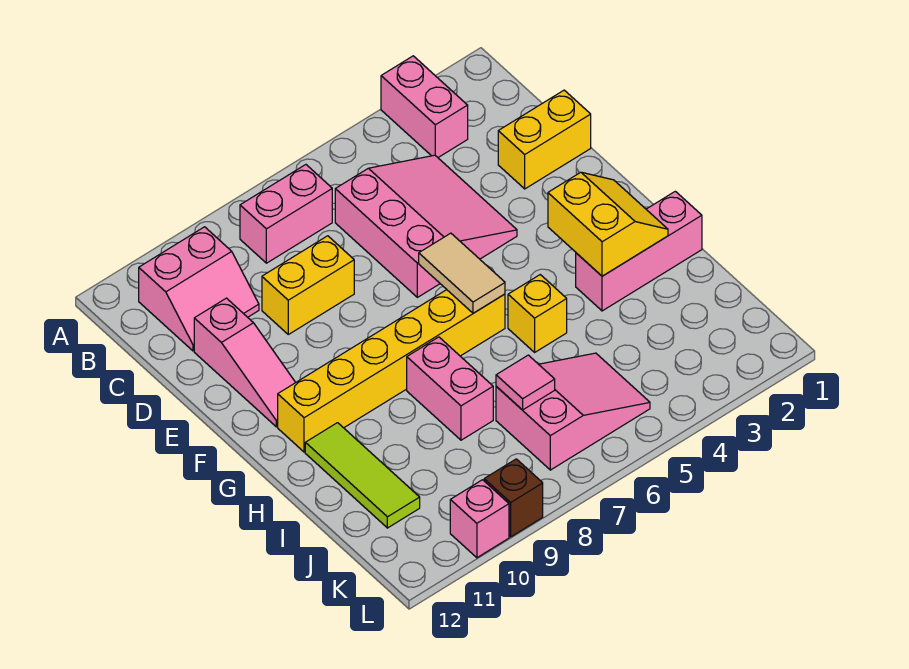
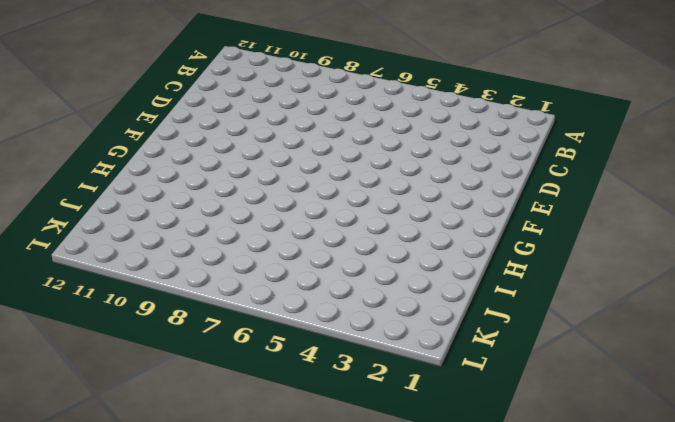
none -> pink brick A3:B3 level 1
none -> pink brick B7:B8 level 1
none -> pink slope B10:C11 level 1 top B

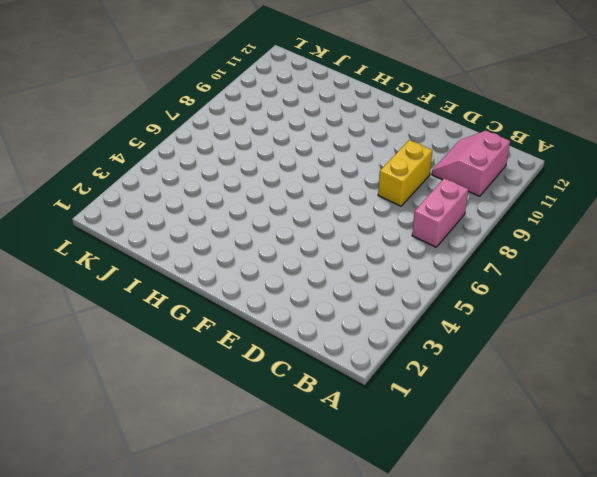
none -> pink brick A3:B3 level 1
none -> pink slope C4:E6 level 1 top 6
none -> yellow brick D1:D2 level 1

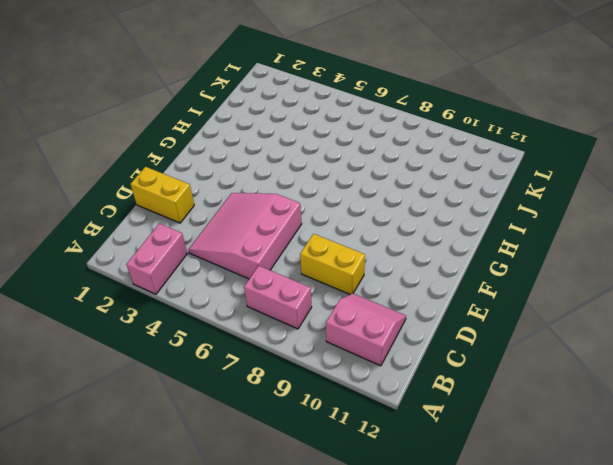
none -> pink slope D11:F11 level 1 top D
none -> yellow brick G6:G11 level 1
none -> pink brick H1:H3 level 1

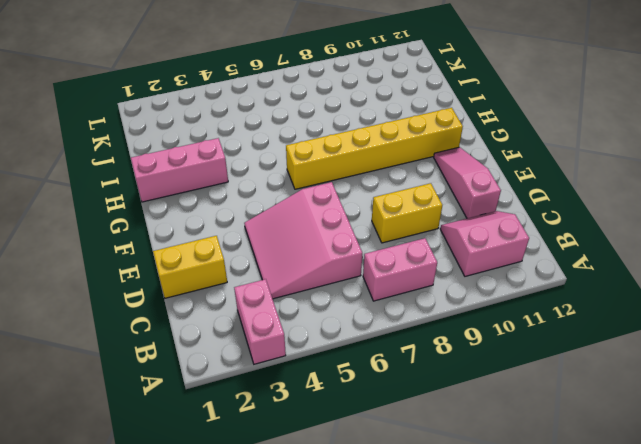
none -> yellow brick H5 level 1
none -> pink brick H8:I8 level 1
none -> lime tile H11:J11 level 1

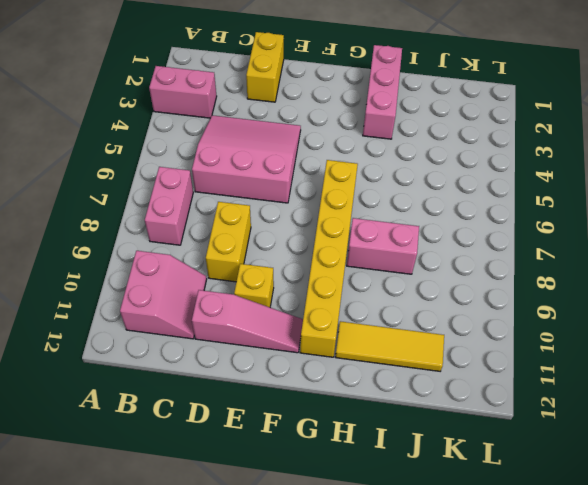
yellow brick E10 level 1 -> yellow brick H5 level 1
yellow tile H11:J11 level 1 -> lime tile H11:J11 level 1
none -> pink slope J5:K7 level 1 top 7
none -> brown brick L9 level 1
none -> pink brick L10 level 1

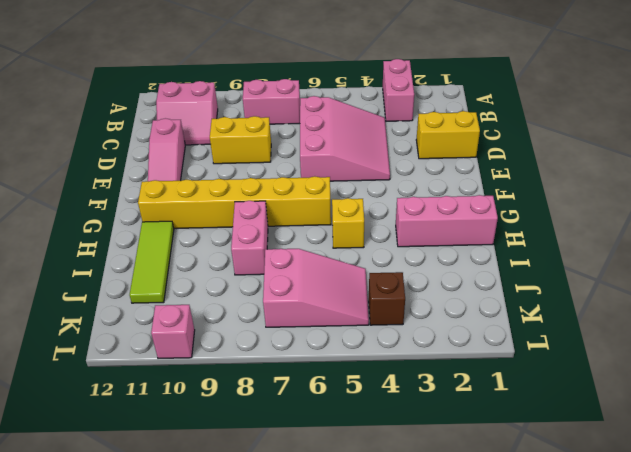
brown brick K4 level 1 -> brown brick L9 level 1
none -> tan tile F6:G6 level 2
none -> yellow slope G2:H3 level 2 top 3
none -> pink tile J7 level 2

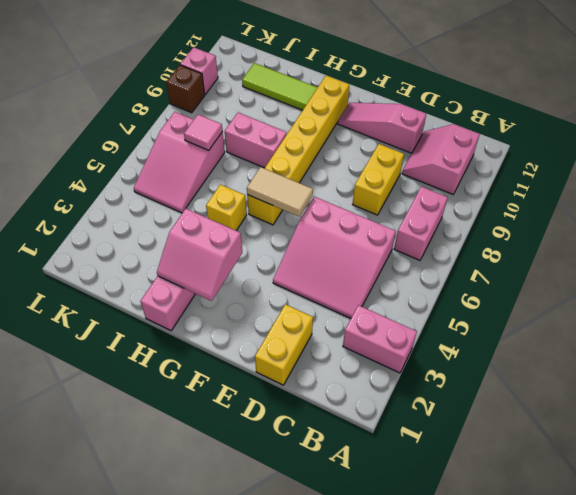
pink slope G2:H3 level 2 top 3 -> yellow slope G2:H3 level 2 top 3

